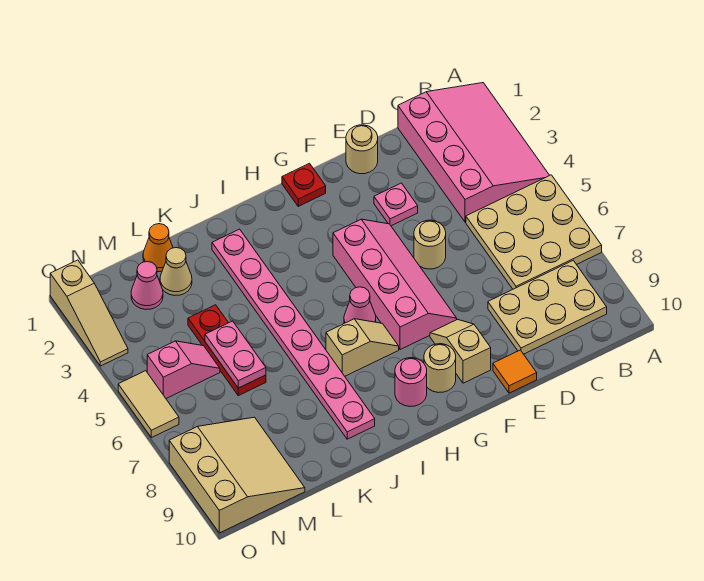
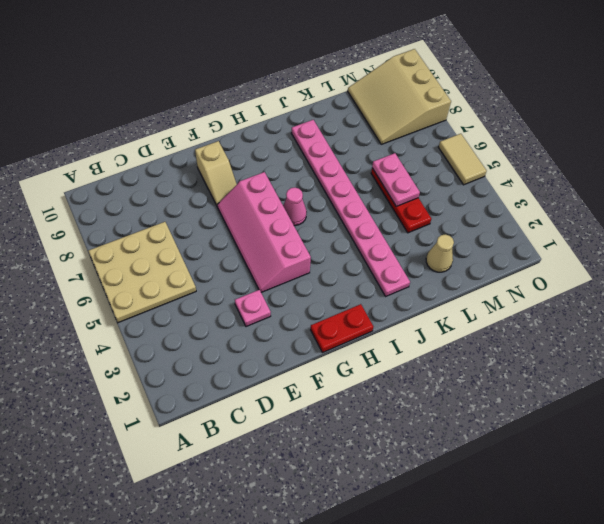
red plate G1:H1 level 1 -> red plate G1 level 1
none -> pink slope A1:C4 level 1 top C
none -> tan plate B8:D9 level 1
none -> tan round brick E1 level 1

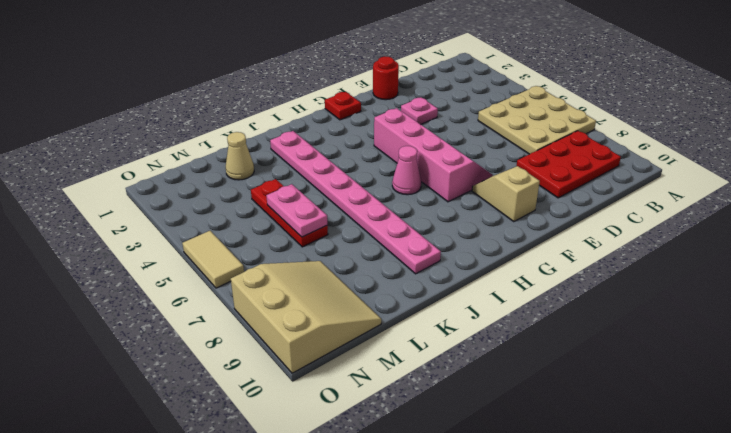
red plate B8:D9 level 1 -> tan plate B8:D9 level 1
red round brick E1 level 1 -> tan round brick E1 level 1
none -> pink slope A1:C4 level 1 top C
none -> tan round brick E5 level 1
none -> orange tile E10 level 1

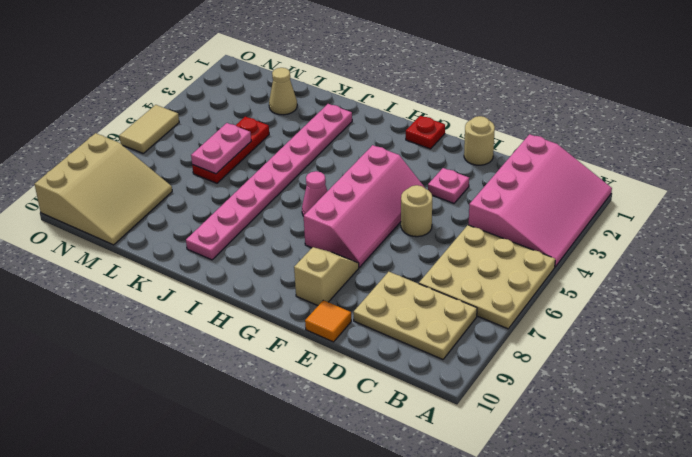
none -> tan round brick G9 level 1
none -> tan slope H7:I7 level 1 top I
none -> pink round brick H9 level 1

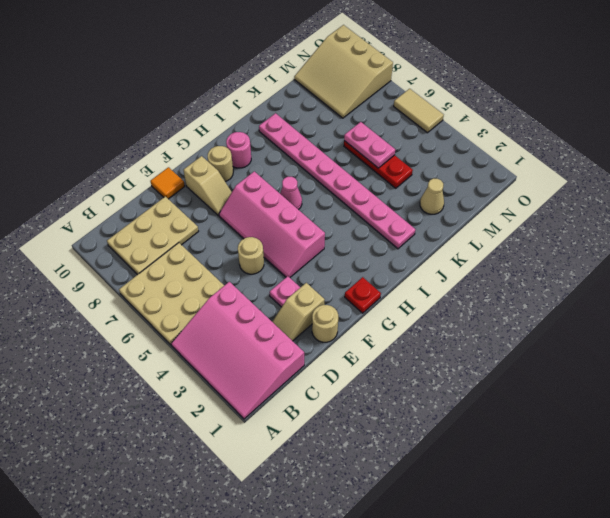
tan slope D2:E2 level 1 top E -> tan slope H7:I7 level 1 top I
none -> orange cone L1 level 1
none -> pink cone M2 level 1
none -> pink slope M5:N5 level 1 top N

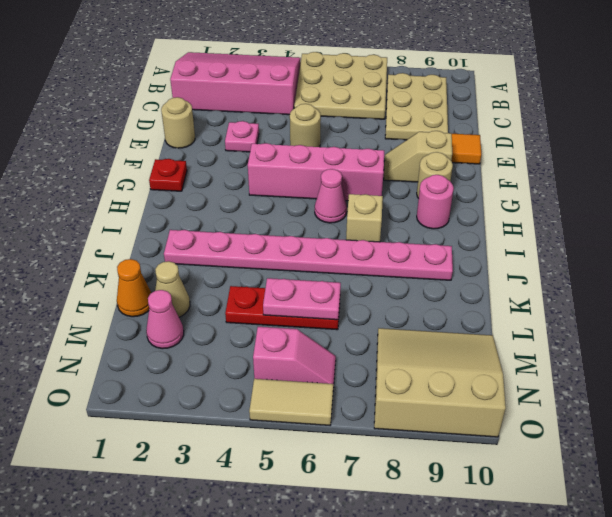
pink slope N5:N6 level 1 top 5 -> pink slope M5:N5 level 1 top N
none -> tan slope O1:O3 level 1 top 1

